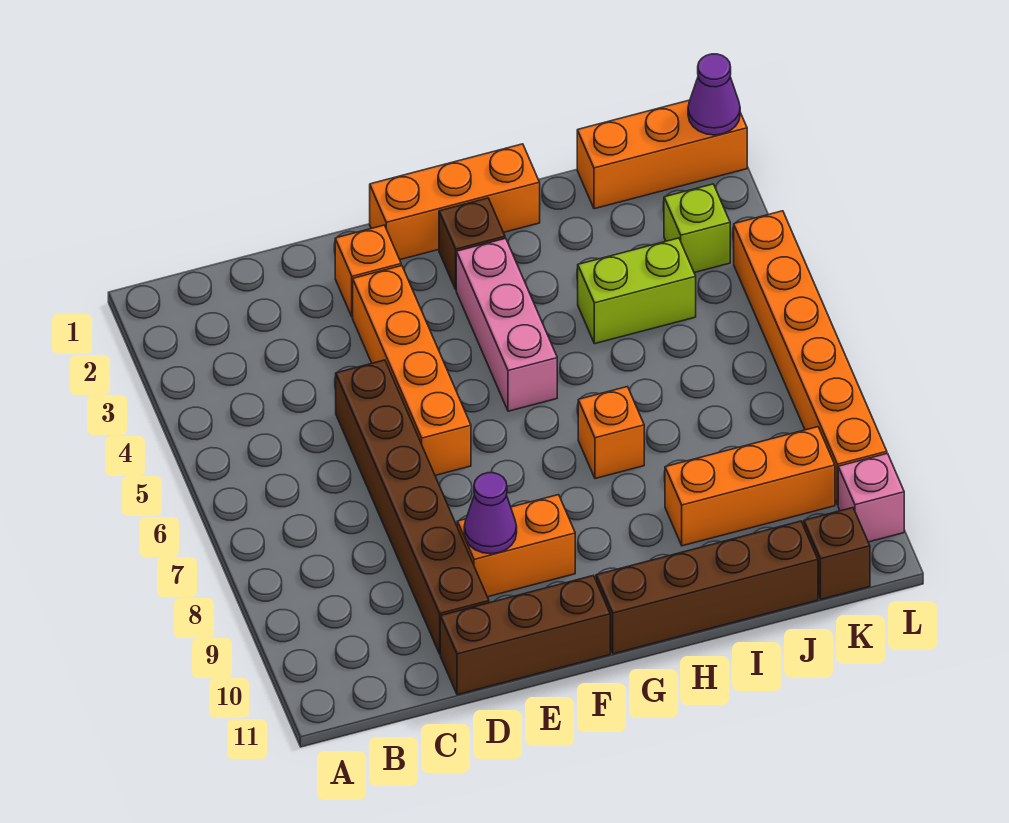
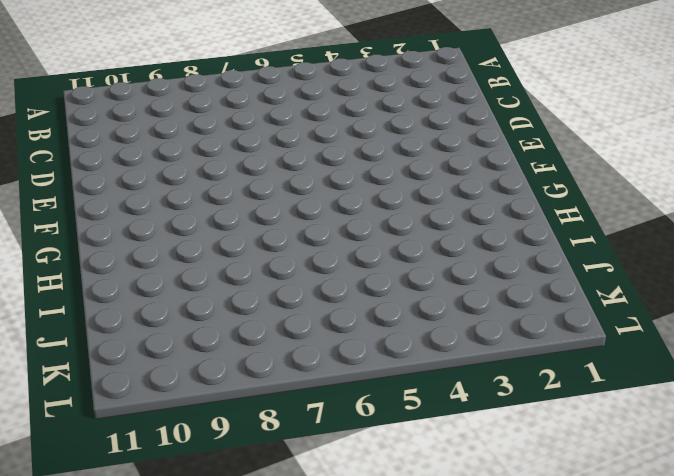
none -> brown brick D5:D10 level 1
none -> brown brick D11:F11 level 1
none -> orange brick E2 level 1

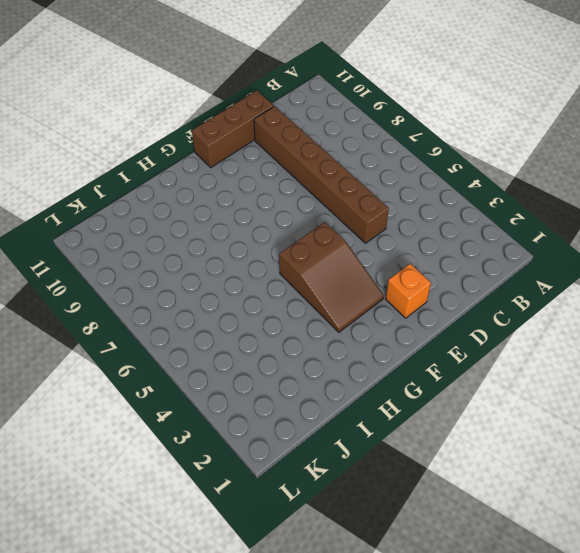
brown slope F3:G5 level 1 top 5 -> pink brick G3:G5 level 1
none -> orange brick E3:E6 level 1
none -> orange brick E9:F9 level 1
none -> orange brick F1:H1 level 1

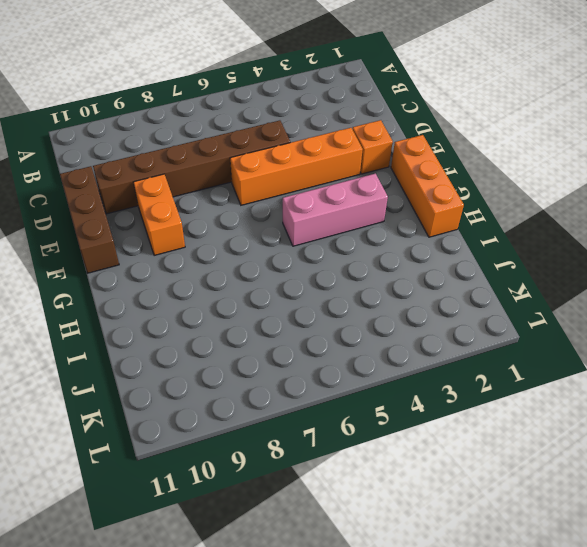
none -> brown brick G2 level 1
none -> brown brick G11:J11 level 1
none -> orange brick H7 level 1

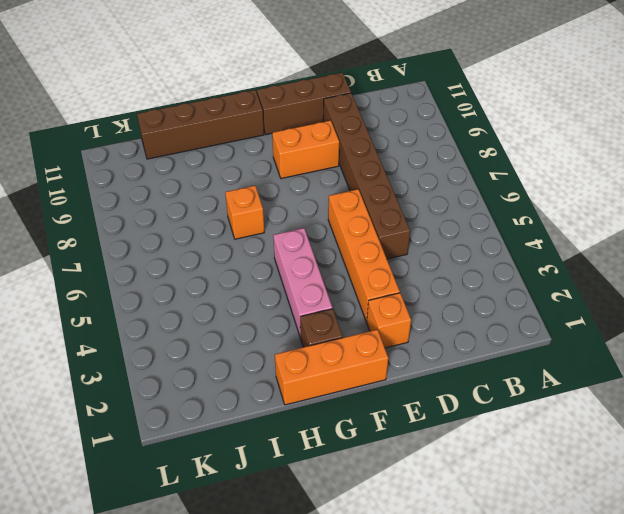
none -> lime brick I4:J4 level 1
none -> orange brick I9:K9 level 1
none -> orange brick J1:L1 level 1

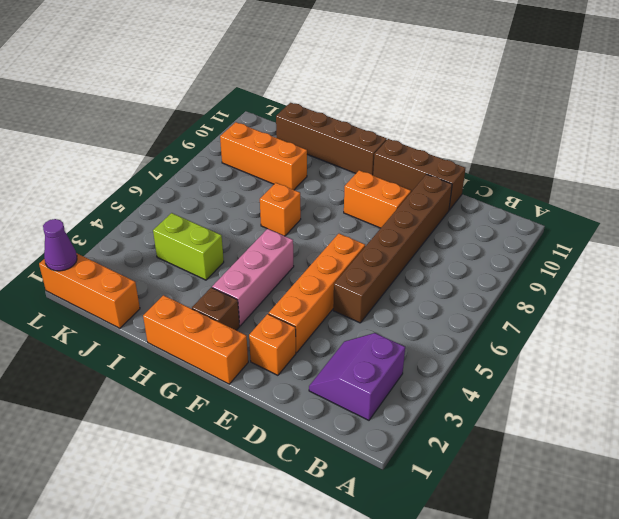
purple slope B2:C3 level 1 top B -> none
none -> lime brick K3 level 1
none -> brown brick K11 level 1
none -> orange brick L4:L9 level 1

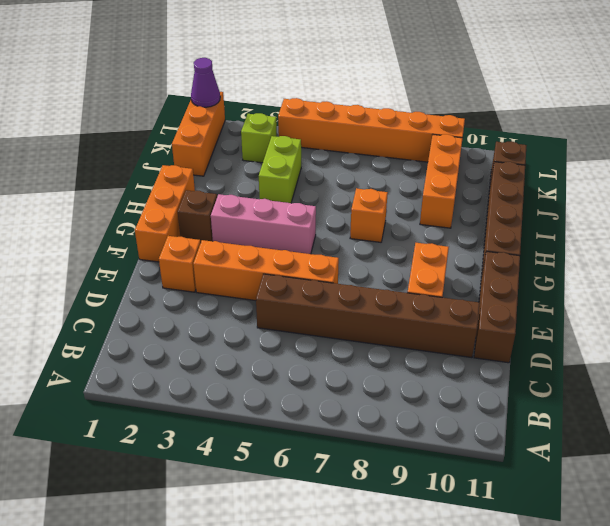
none -> pink brick L10 level 1
none -> purple cone E9 level 2

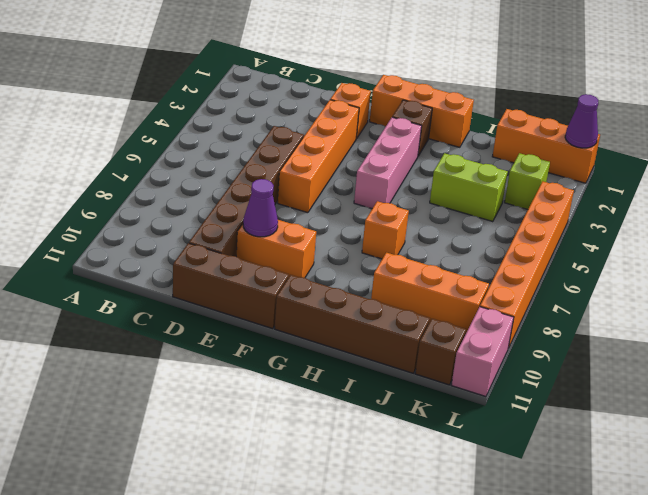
pink brick L10:L11 level 1 -> pink brick L10 level 1

